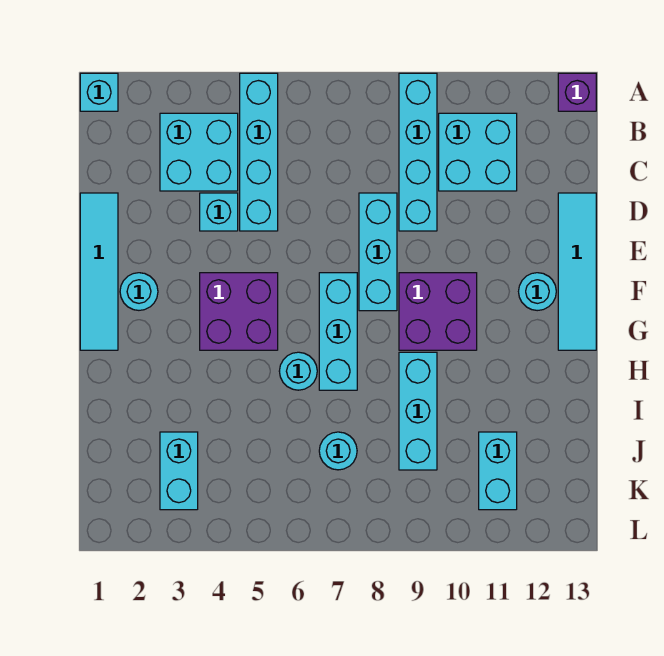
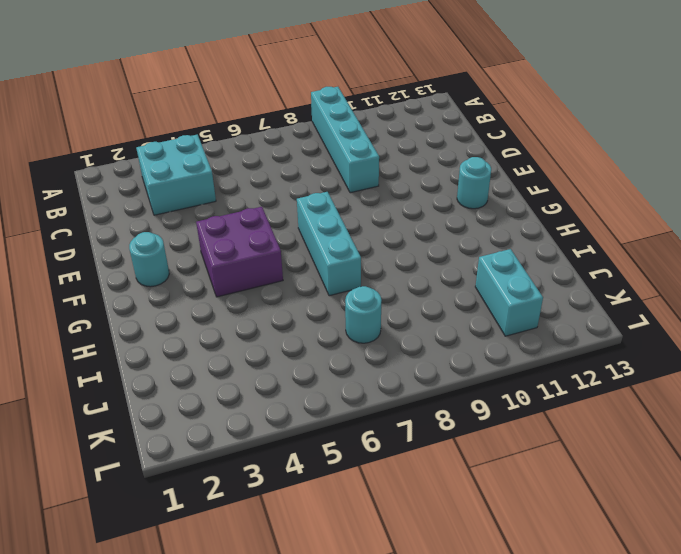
none -> cyan brick A1 level 1
none -> cyan brick A5:D5 level 1
none -> purple brick A13 level 1

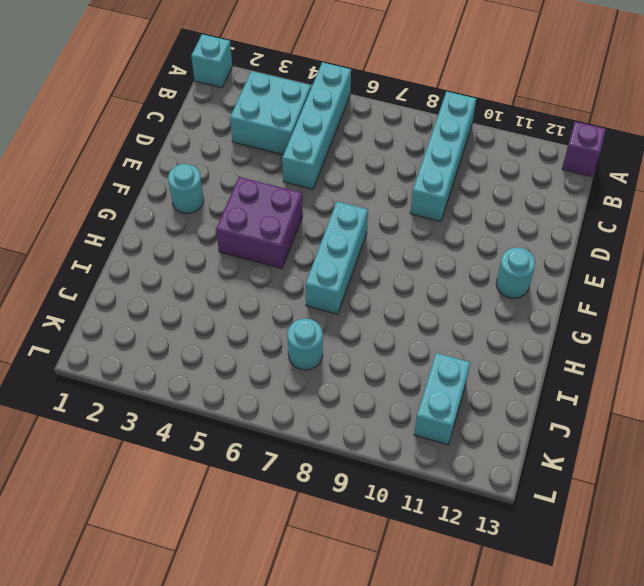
none -> cyan brick B10:C11 level 1
none -> cyan tile D1:G1 level 1
none -> cyan brick D4 level 1

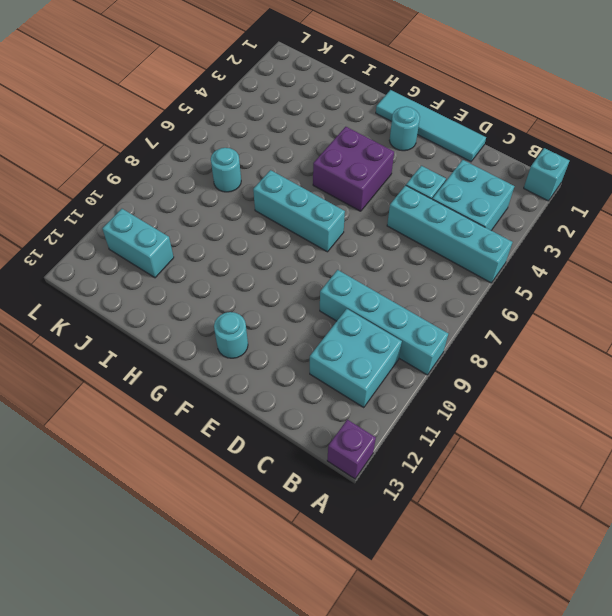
none -> cyan brick D8:F8 level 1
none -> cyan tile D13:G13 level 1
none -> purple brick F9:G10 level 1

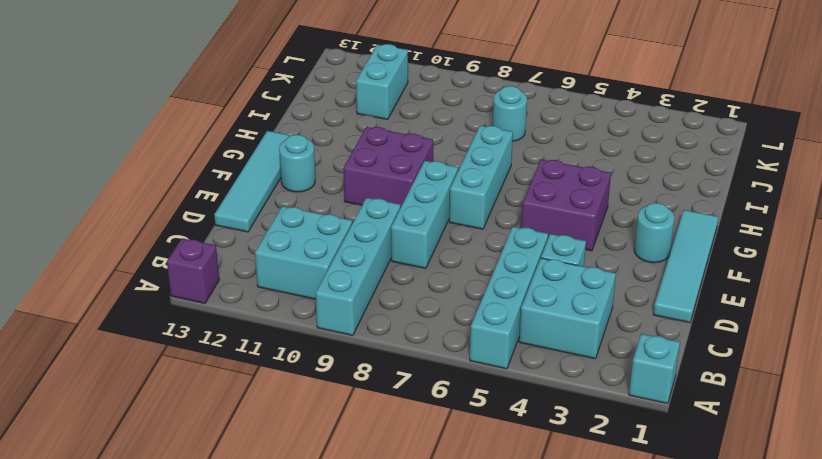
none -> cyan round brick H6 level 1
none -> cyan brick H9:J9 level 1
none -> cyan brick J3:K3 level 1

